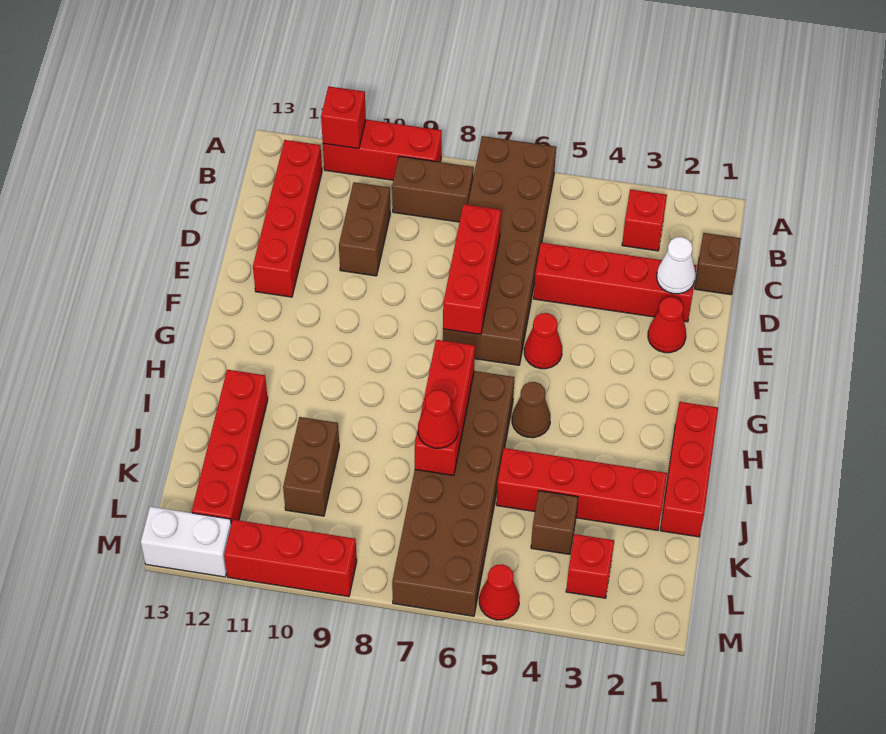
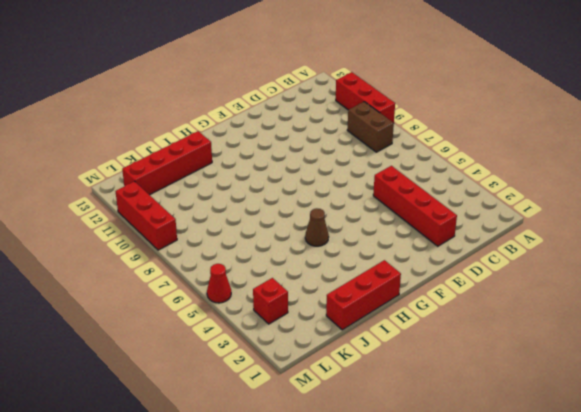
none -> brown brick A6:F7 level 1
none -> red brick B3 level 1
none -> red brick B12:E12 level 1

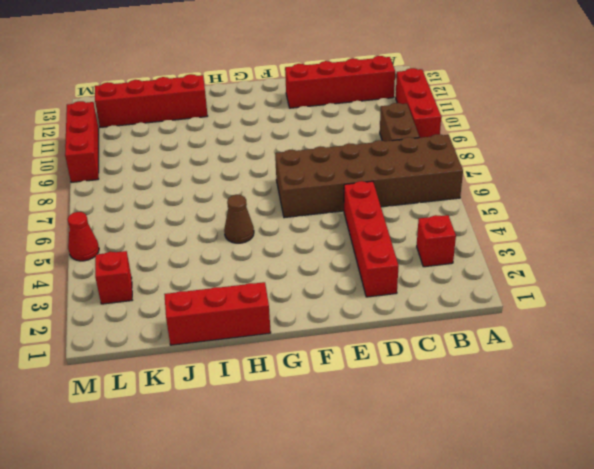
none -> brown brick C1 level 1
none -> brown brick C10:D10 level 1
none -> red cone E2 level 1

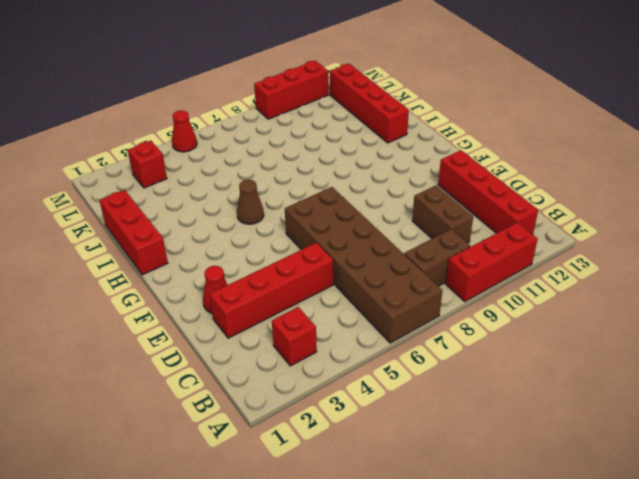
none -> brown brick C1 level 1
none -> red cone F5 level 1
none -> brown brick H6:M7 level 1

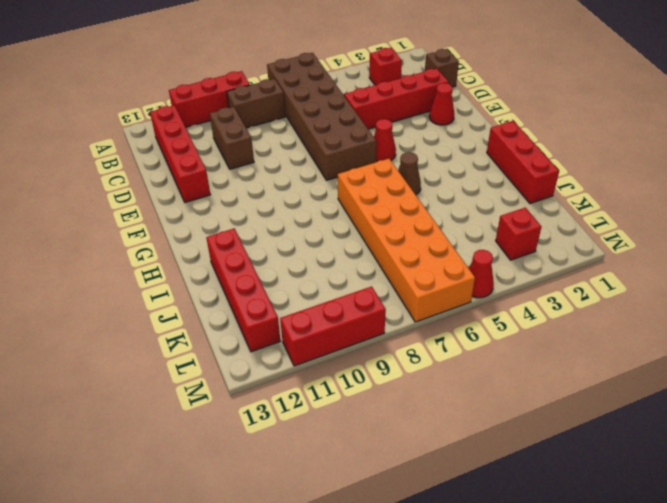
orange brick H6:M7 level 1 -> brown brick H6:M7 level 1
none -> red brick J2:J5 level 1
none -> brown brick J10:K10 level 1
none -> brown brick K4 level 1

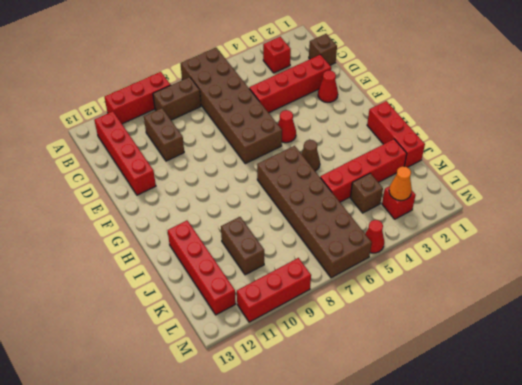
orange cone L3 level 2 -> none
none -> white brick M12:M13 level 1
none -> red brick A11 level 2
none -> white cone D2 level 2

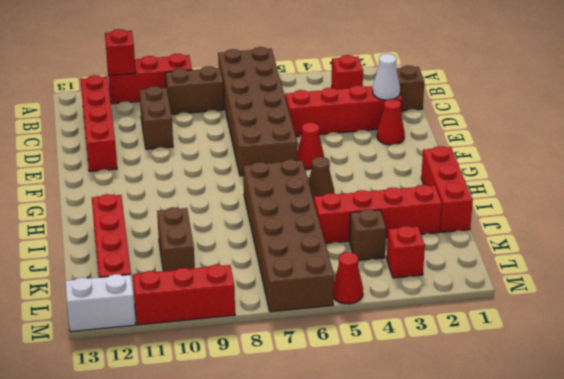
none -> red brick D7:F7 level 2
none -> red brick H7:J7 level 2
none -> red cone J7 level 3

